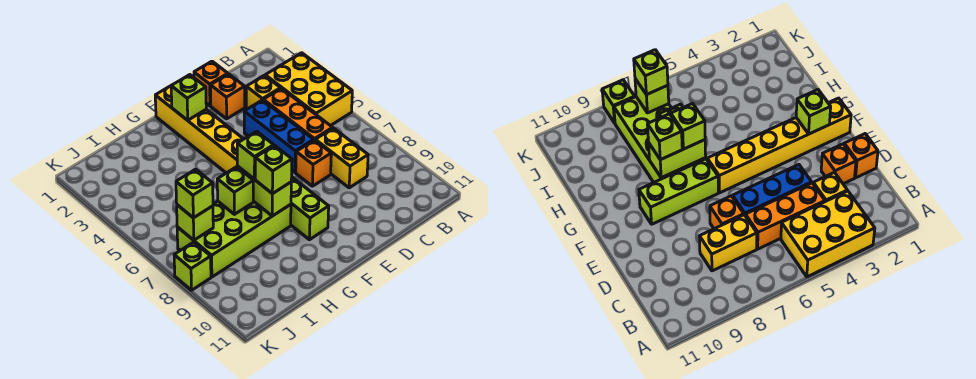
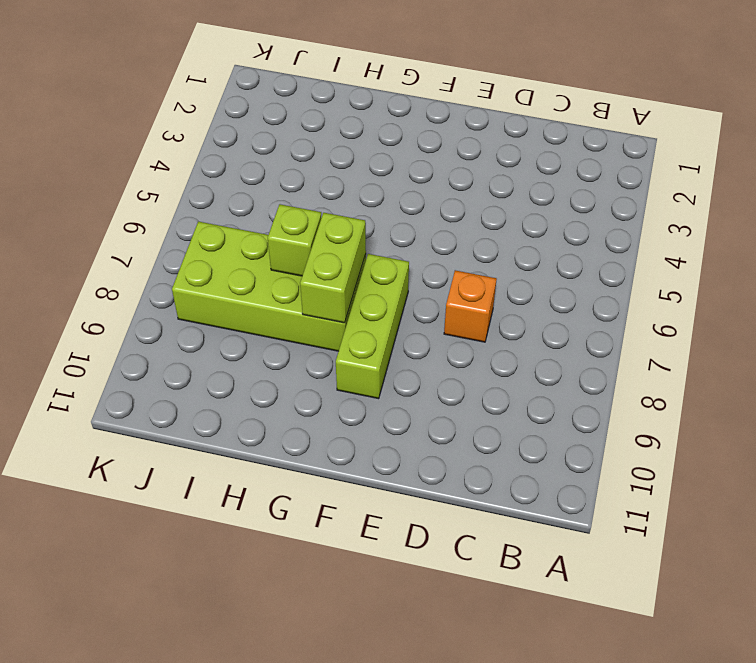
none -> yellow brick A3:B5 level 1
none -> yellow brick C3 level 1
none -> orange brick C4:C6 level 1

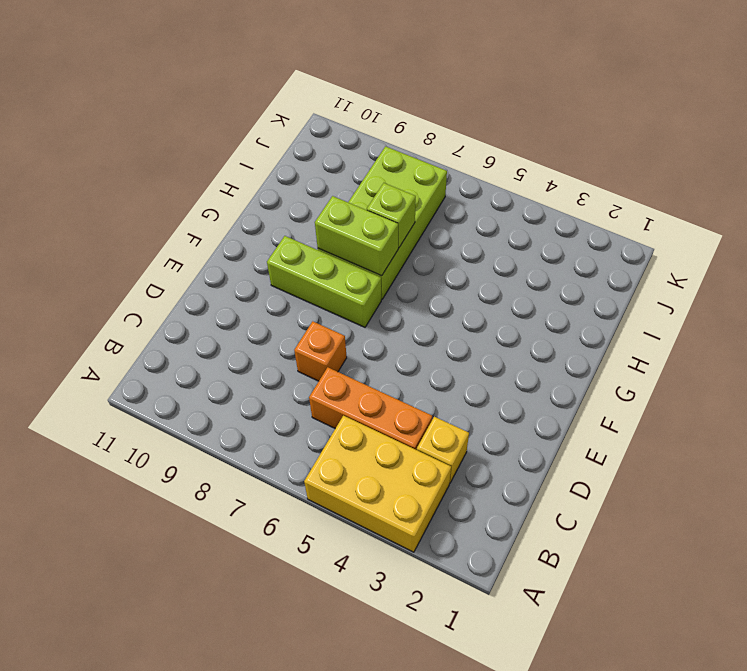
none -> yellow brick C7:C8 level 1
none -> orange brick D1 level 1
none -> orange brick D2 level 1

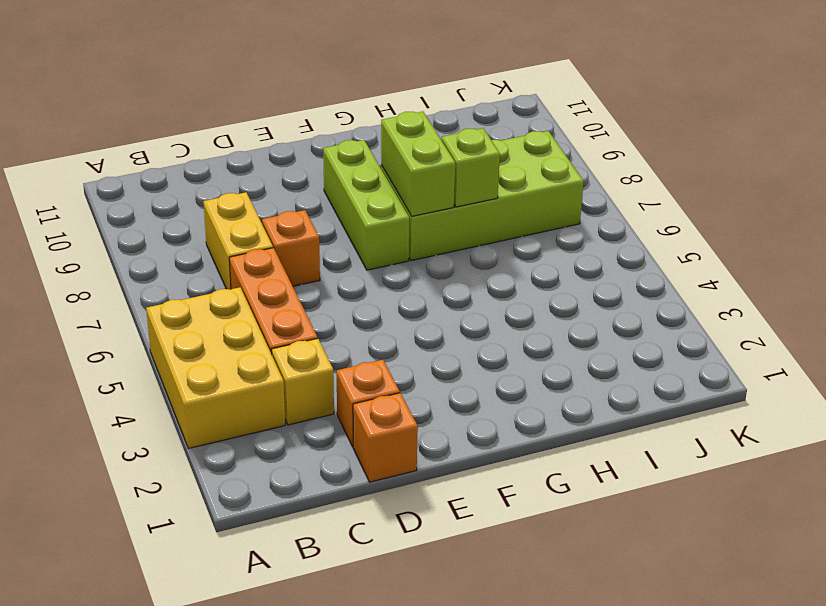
none -> blue brick D4:D6 level 1
none -> yellow brick F1:F6 level 1
none -> lime brick K8 level 1

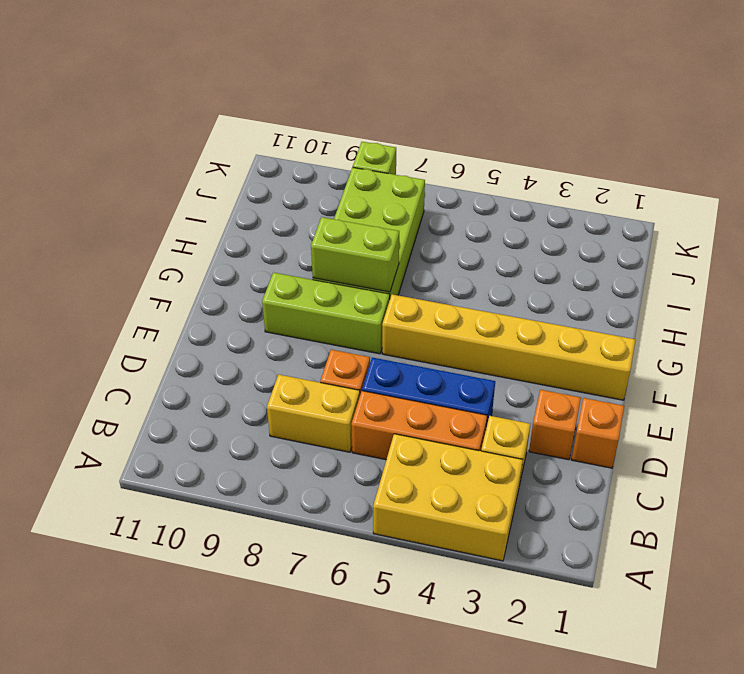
none -> lime brick F2 level 2
none -> lime brick H7 level 2
none -> lime brick J7 level 2

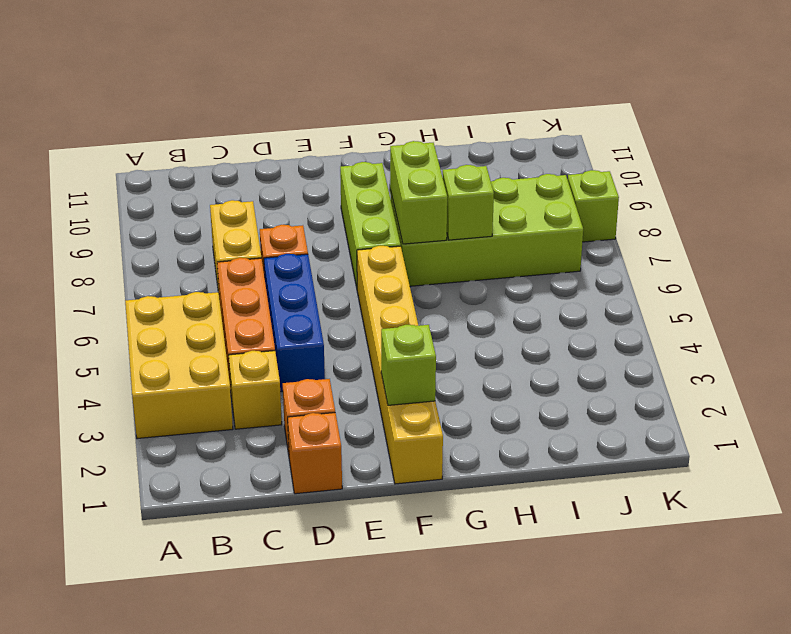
none -> lime brick J7 level 2
none -> lime brick G7 level 3
none -> lime brick G8 level 3

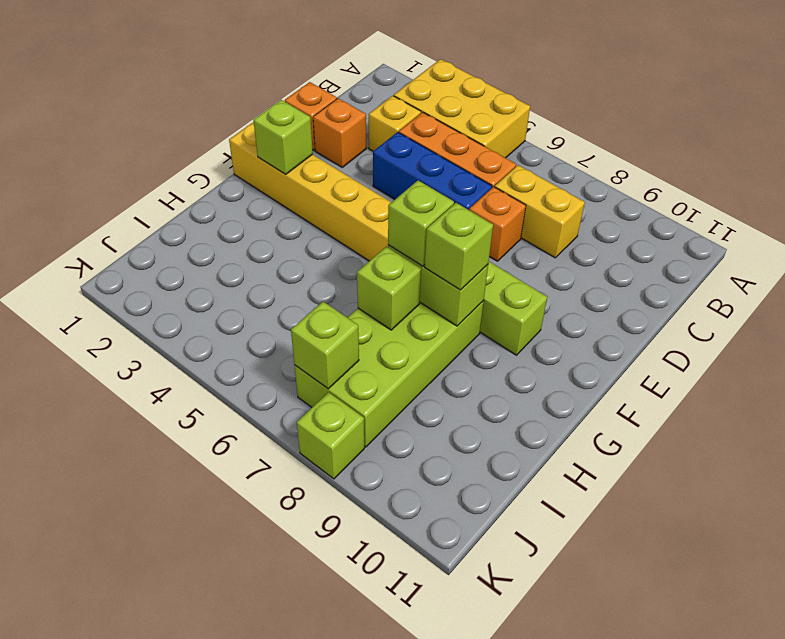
none -> lime brick J7 level 3

